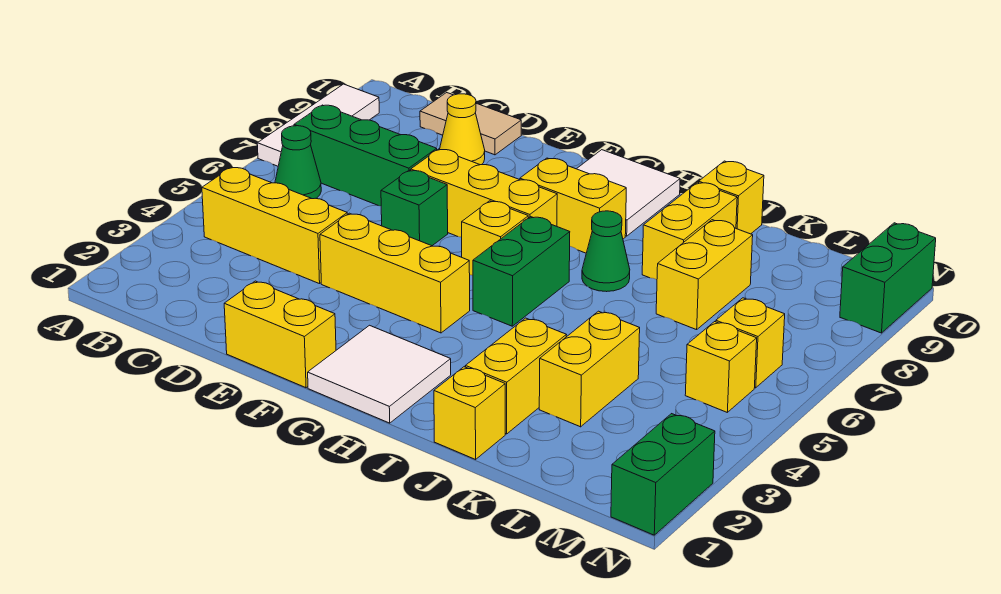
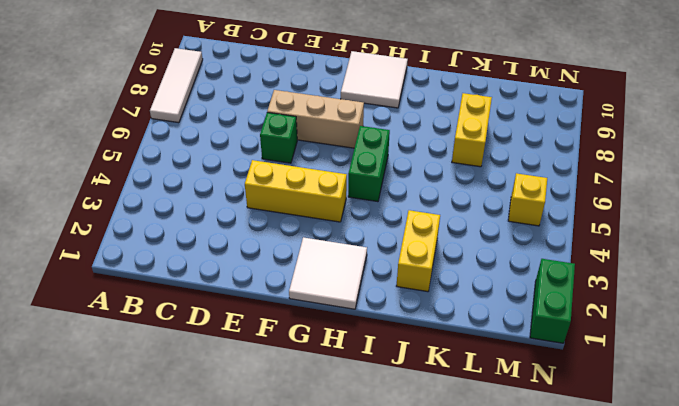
tan brick E7:G7 level 1 -> yellow brick E7:G7 level 1
none -> yellow brick B4:D4 level 1
none -> green cone B6 level 1
none -> green brick B7:D7 level 1

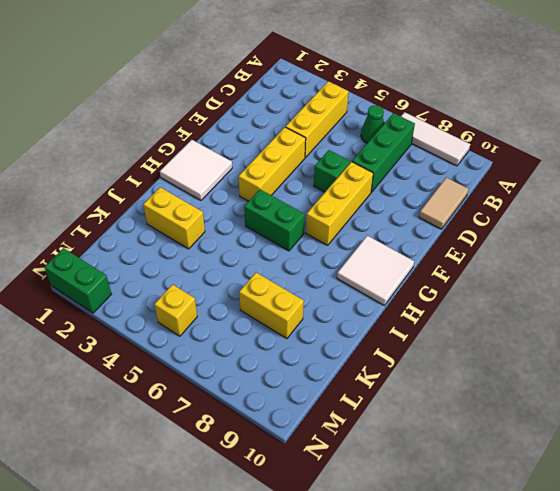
none -> yellow cone D9 level 1
none -> yellow brick E1:F1 level 1
none -> yellow brick G6 level 1

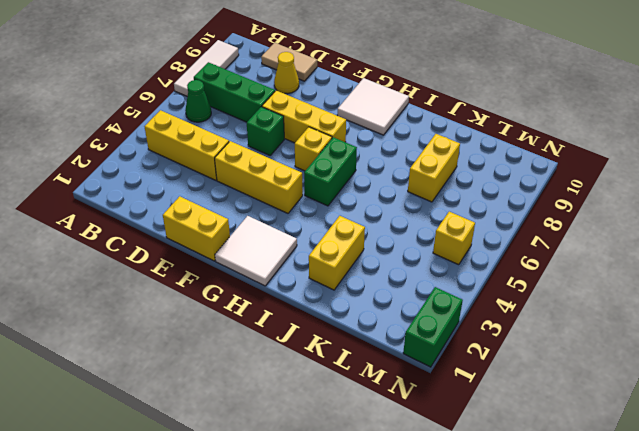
none -> yellow brick G8:H8 level 1
none -> green cone I7 level 1
none -> yellow brick J1 level 1

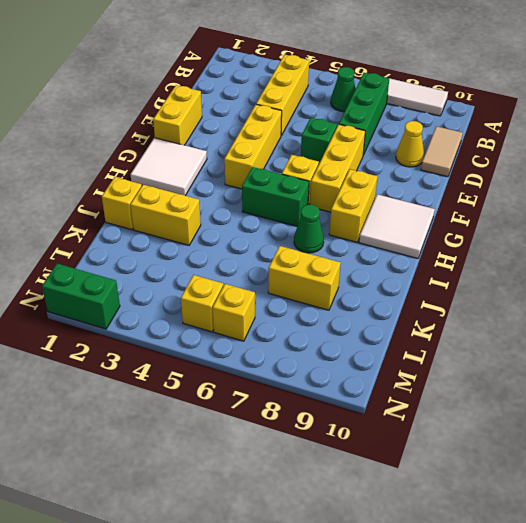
none -> yellow brick J8:J9 level 1
none -> yellow brick J10 level 1
none -> yellow brick K3:K4 level 1

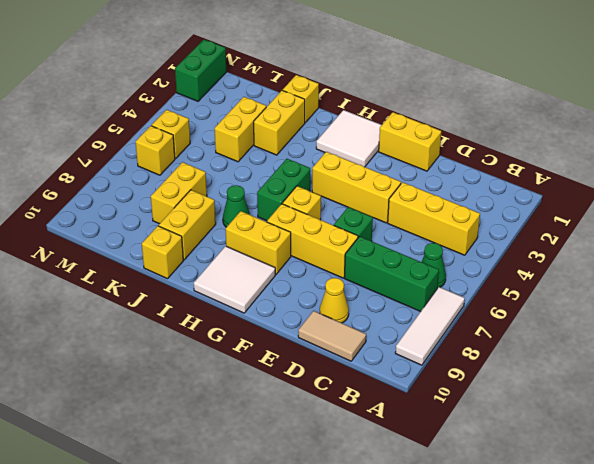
none -> green brick N9:N10 level 1

